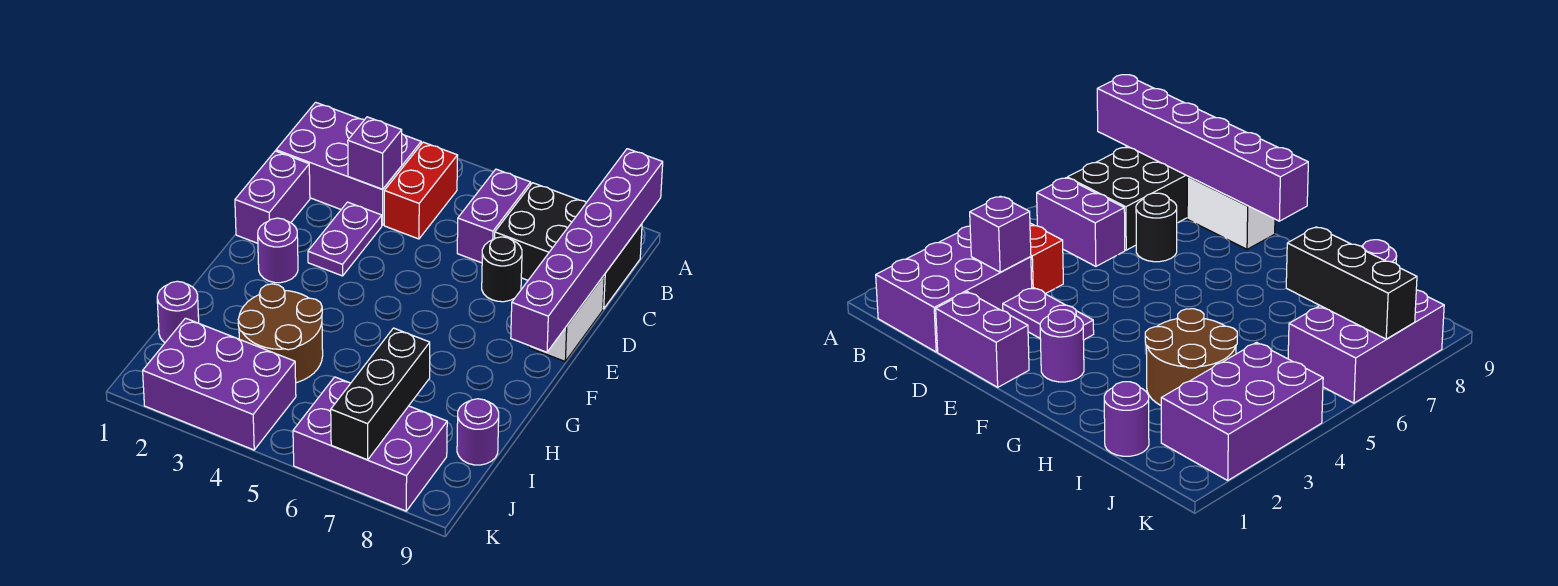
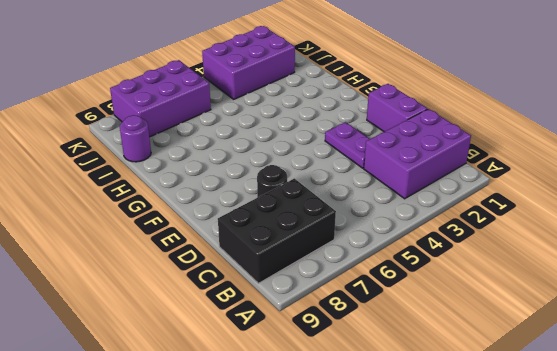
none -> red brick B4:C4 level 1
none -> purple brick B6:C6 level 1
none -> white brick D9:E9 level 1

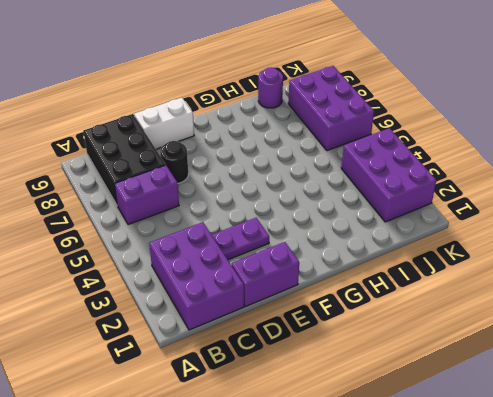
none -> red brick B4:C4 level 1
none -> purple round brick F2 level 1
none -> brown round brick H3:I4 level 1

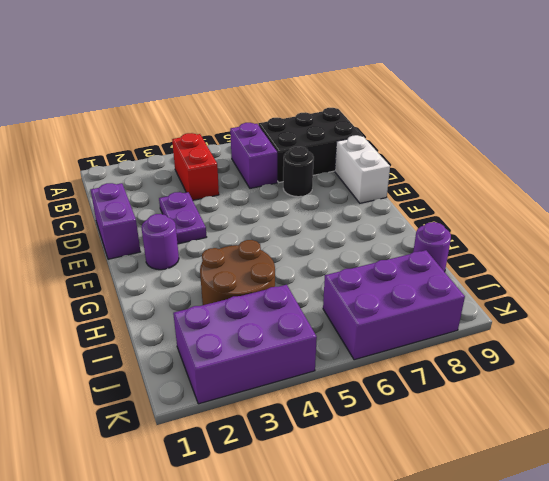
none -> purple brick B1:C3 level 1
none -> purple round brick I1 level 1
none -> purple brick A9:F9 level 2

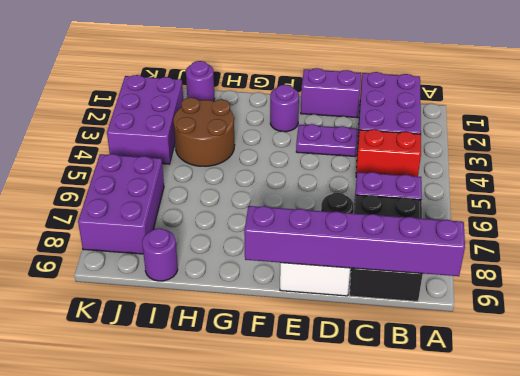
none -> purple brick C3 level 2
none -> black brick I7:K7 level 2

